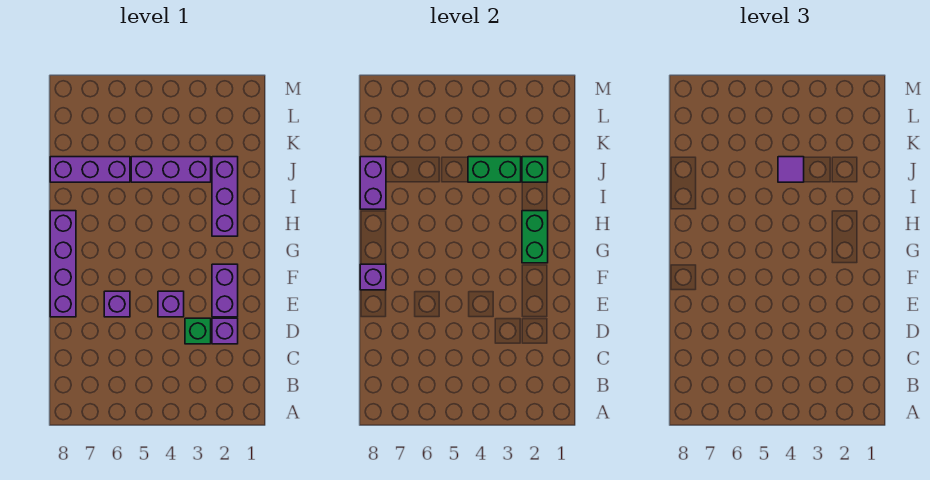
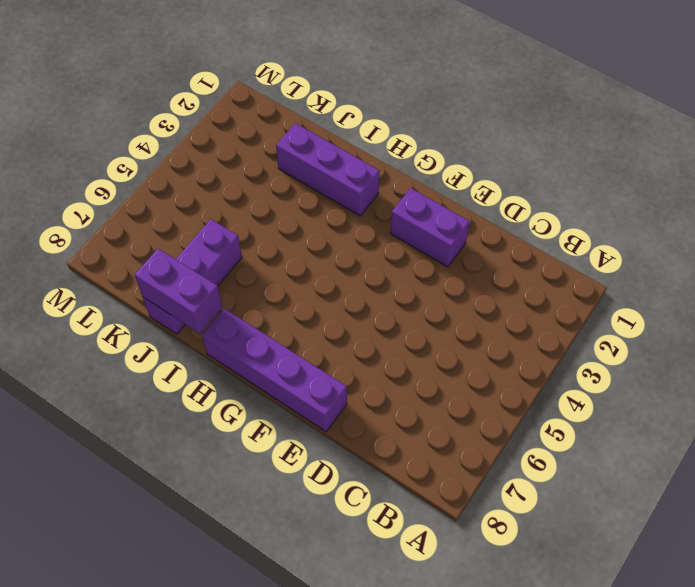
none -> purple brick D2 level 1
none -> green brick D3 level 1
none -> purple brick E4 level 1

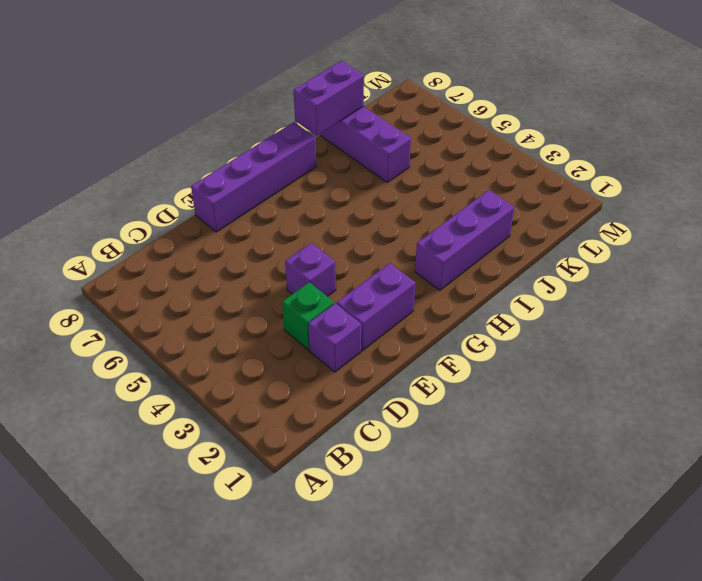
none -> purple brick E6 level 1
none -> purple brick J3:J5 level 1
none -> purple brick F8 level 2

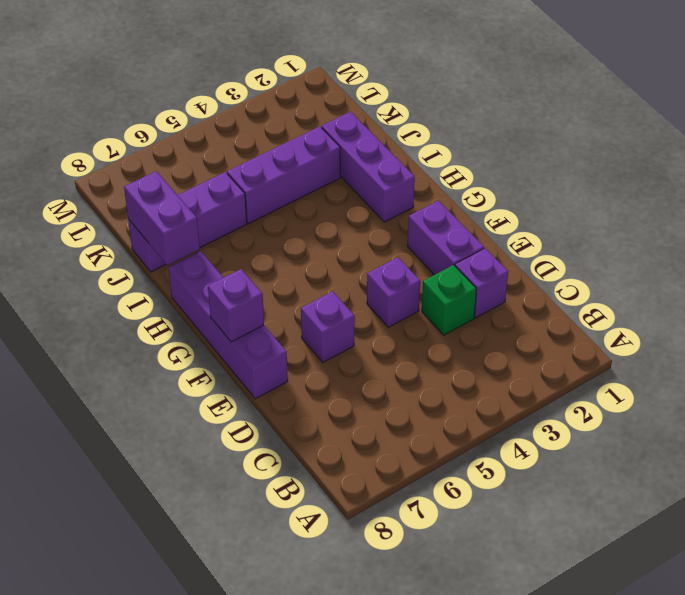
none -> green brick G2:H2 level 2
none -> green brick J2 level 2
none -> green brick J3:J4 level 2

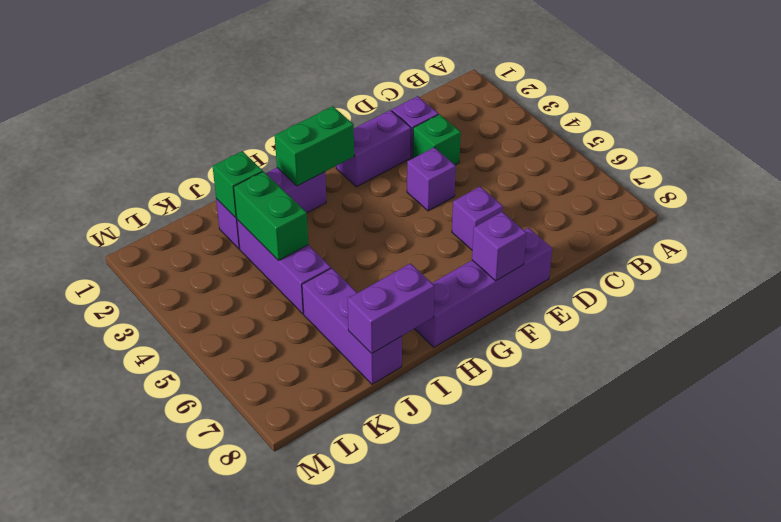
none -> purple tile J4 level 3

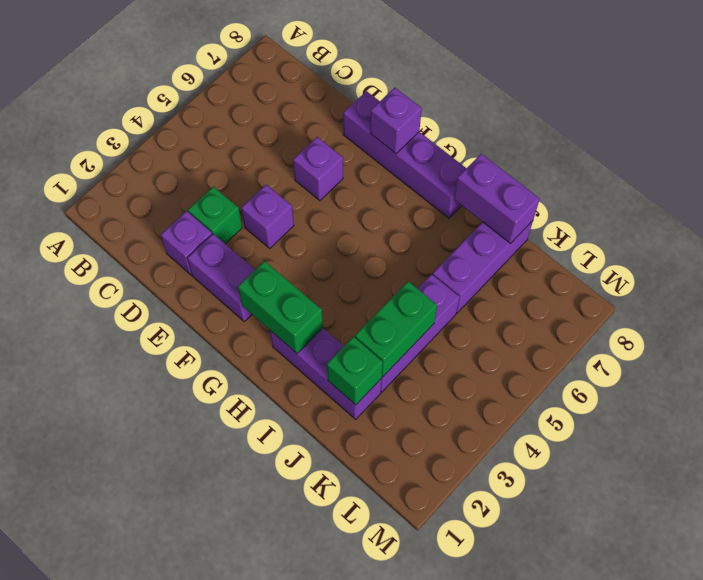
none -> purple tile J4 level 3

